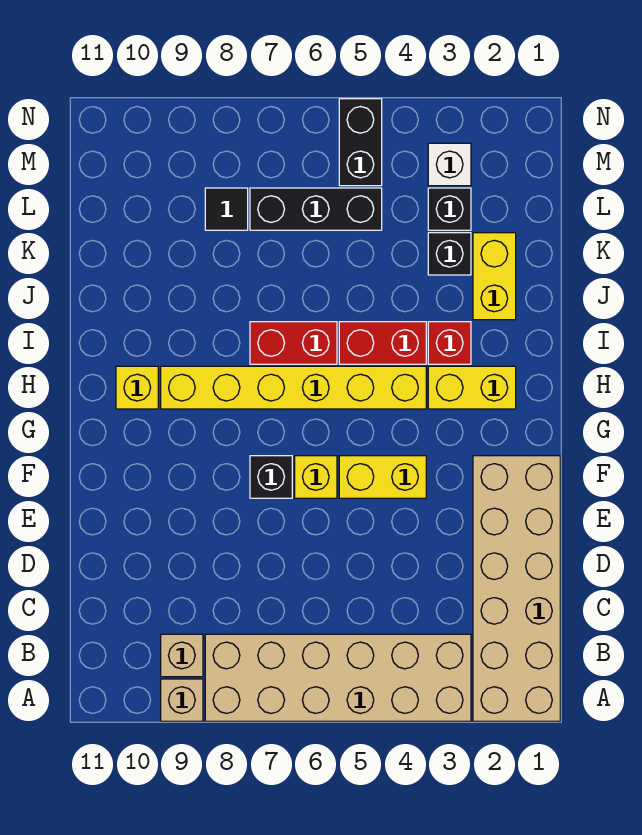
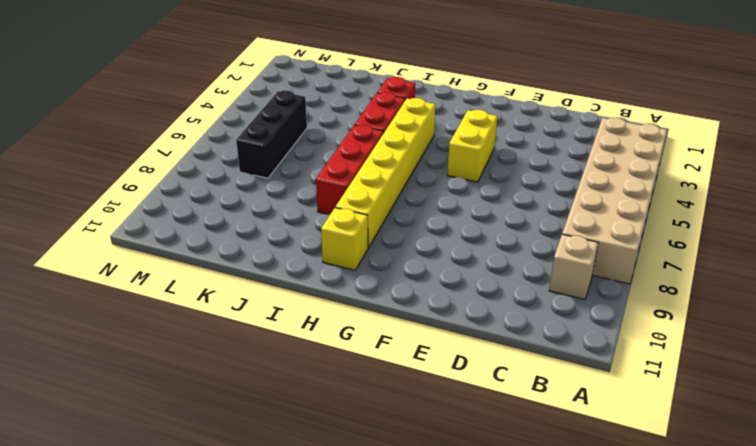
red brick I6:I8 level 1 -> red brick I6:I7 level 1
none -> tan brick A1:F2 level 1
none -> tan brick A9 level 1
none -> yellow brick F6 level 1

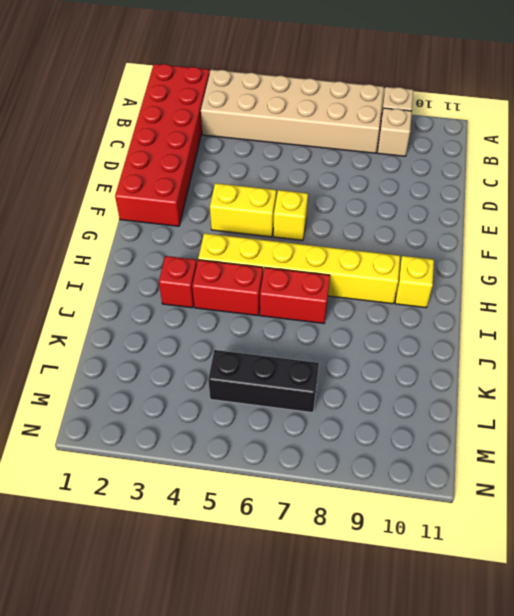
red brick A1:F2 level 1 -> tan brick A1:F2 level 1
none -> black brick F7 level 1
none -> yellow brick H2:H3 level 1
none -> yellow brick J2:K2 level 1

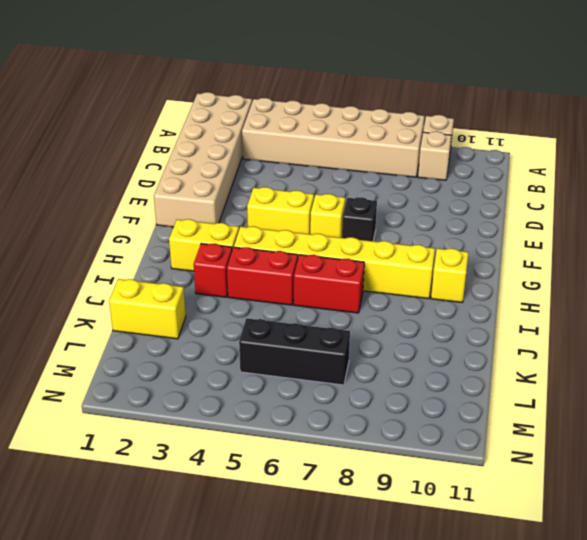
yellow brick K1:K2 level 1 -> yellow brick J2:K2 level 1
none -> black brick K3 level 1
none -> black brick L3 level 1
none -> black tile L8 level 1

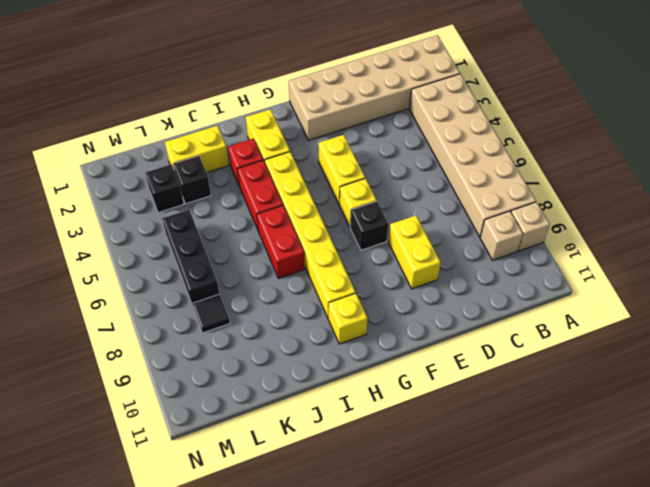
yellow brick E8:E9 level 1 -> none
none -> white brick M3 level 1
none -> black brick M5:N5 level 1

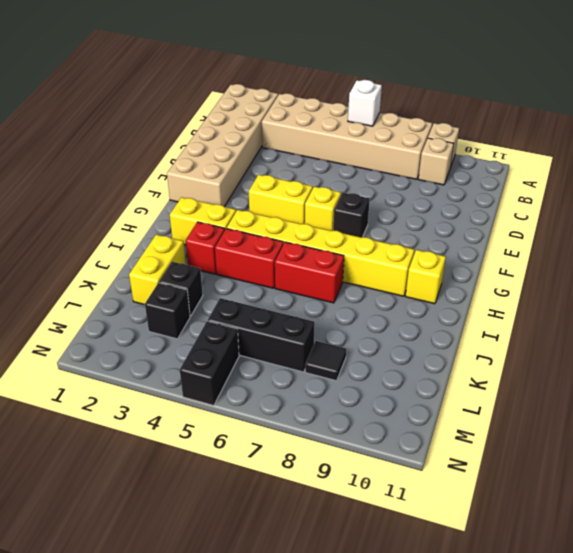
white brick A6 level 2 -> white brick M3 level 1

